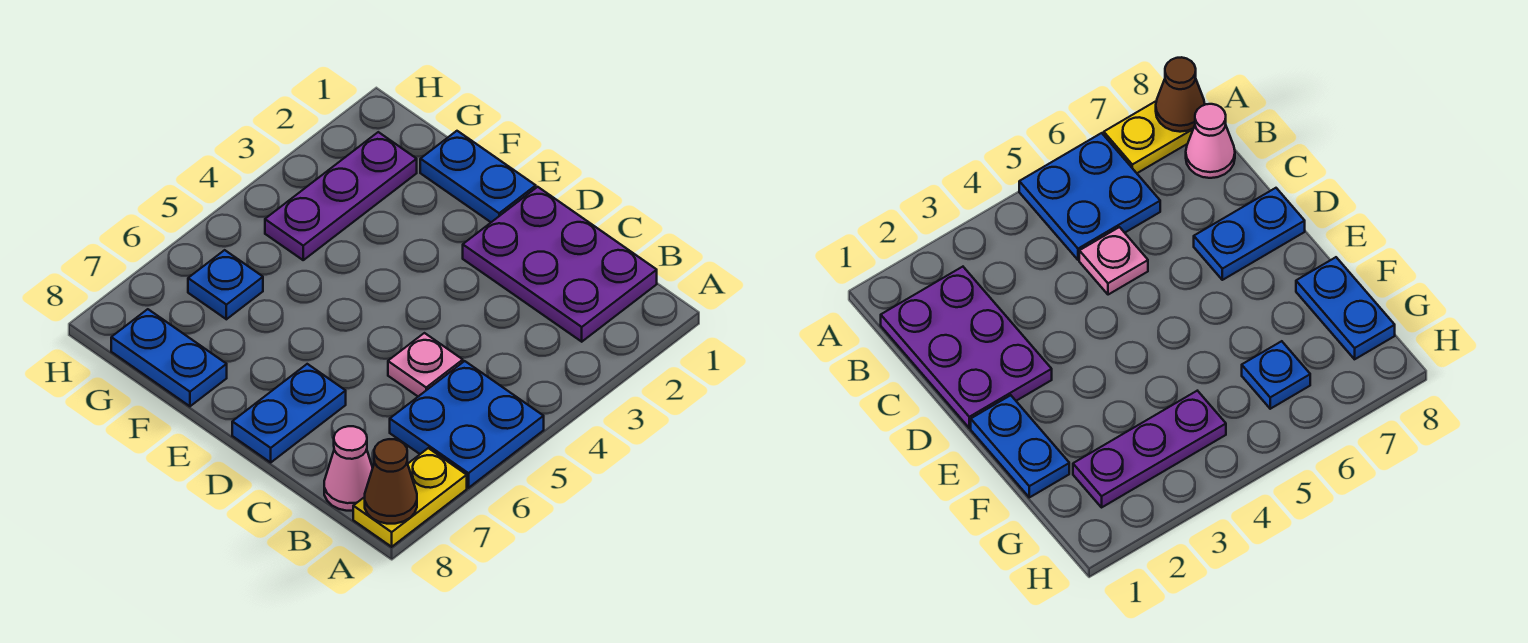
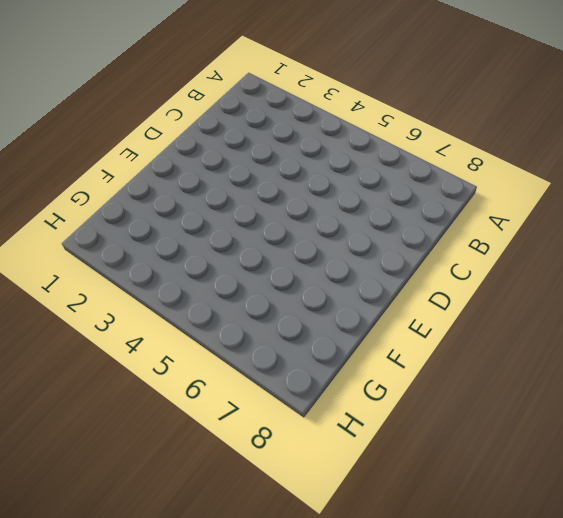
none -> blue plate A5:B6 level 1
none -> yellow plate A7:A8 level 1

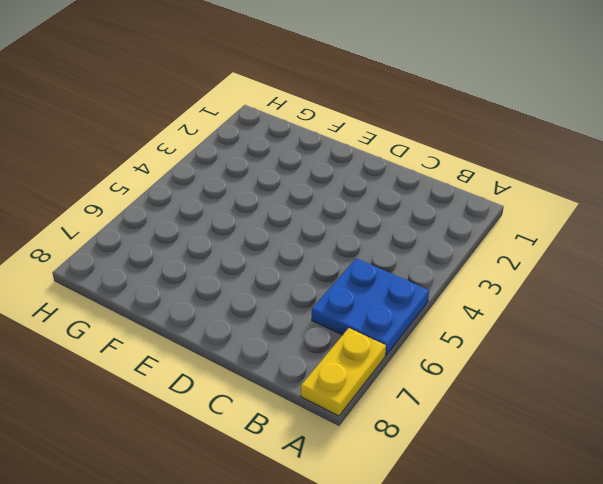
none -> purple plate B1:D2 level 1
none -> pink cone B8 level 1

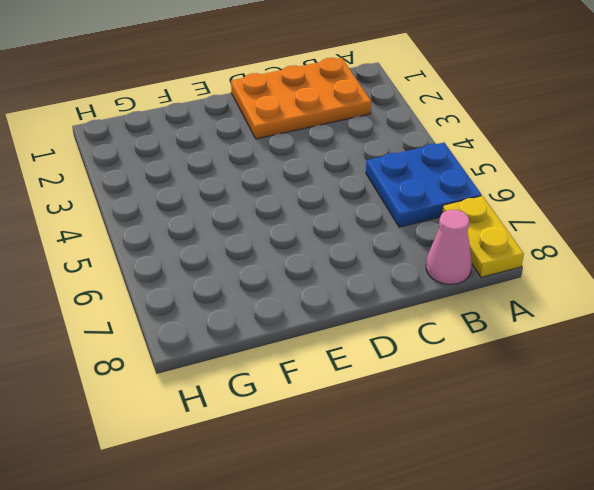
orange plate B1:D2 level 1 -> purple plate B1:D2 level 1
none -> pink plate C5 level 1
none -> blue plate D7:D8 level 1

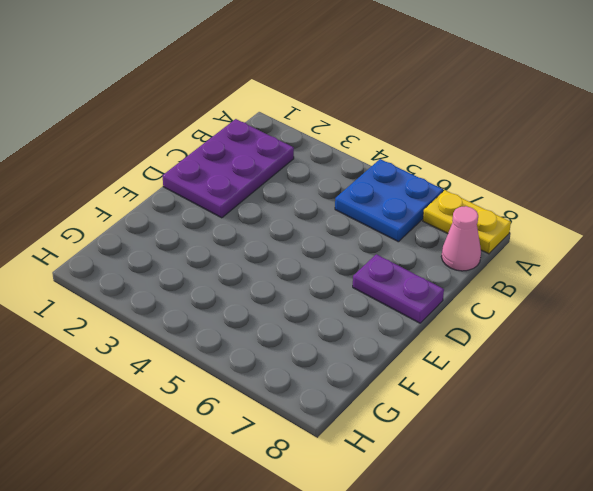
purple plate D7:D8 level 1 -> blue plate D7:D8 level 1
none -> pink plate C5 level 1
none -> blue plate E1:F1 level 1

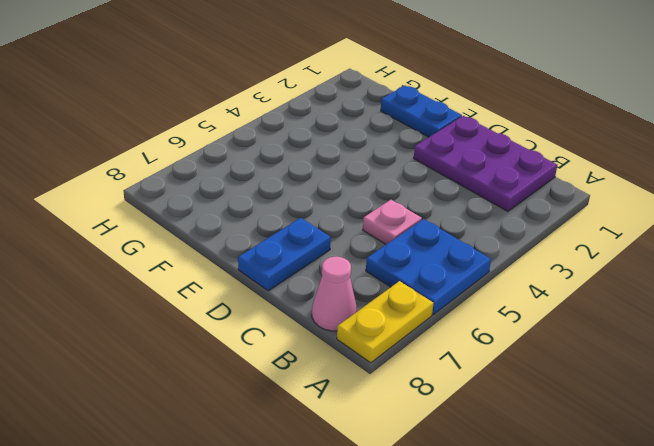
none -> blue plate F8:G8 level 1
none -> purple plate G2:G4 level 1

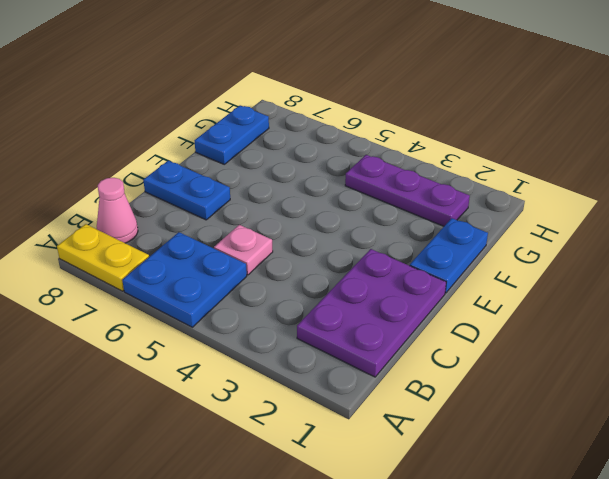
none -> blue plate G6 level 1
none -> brown cone A8 level 2

